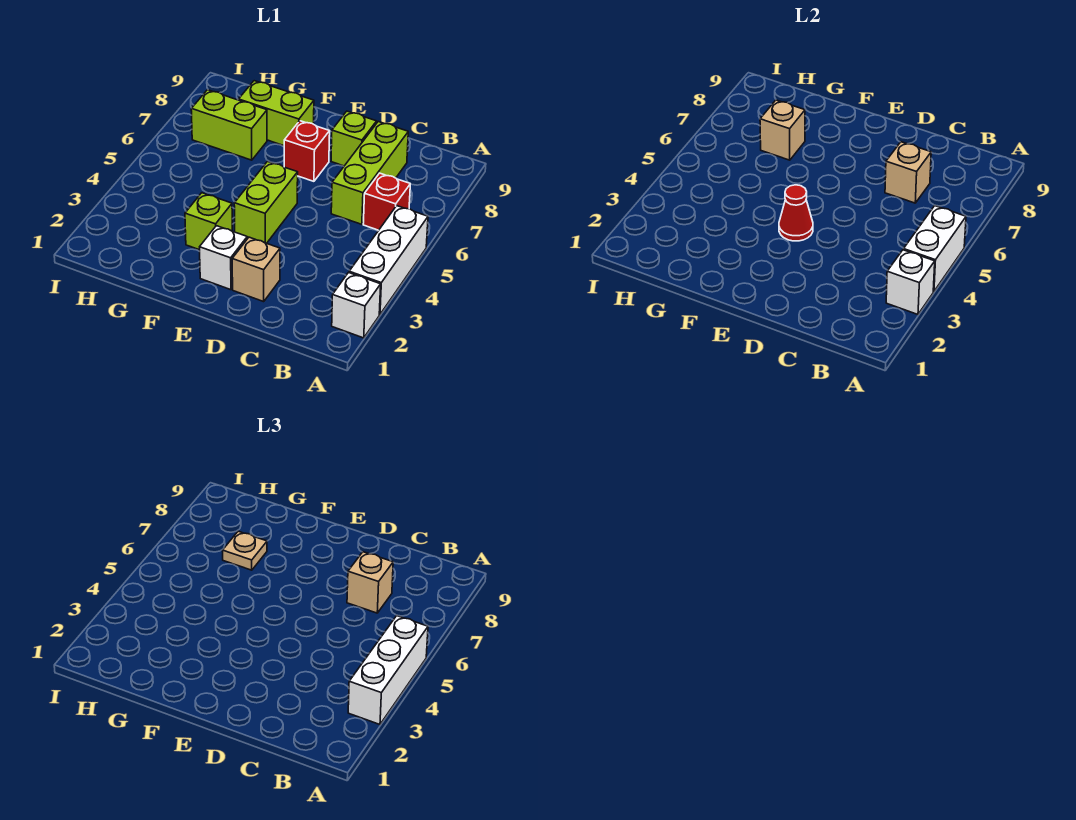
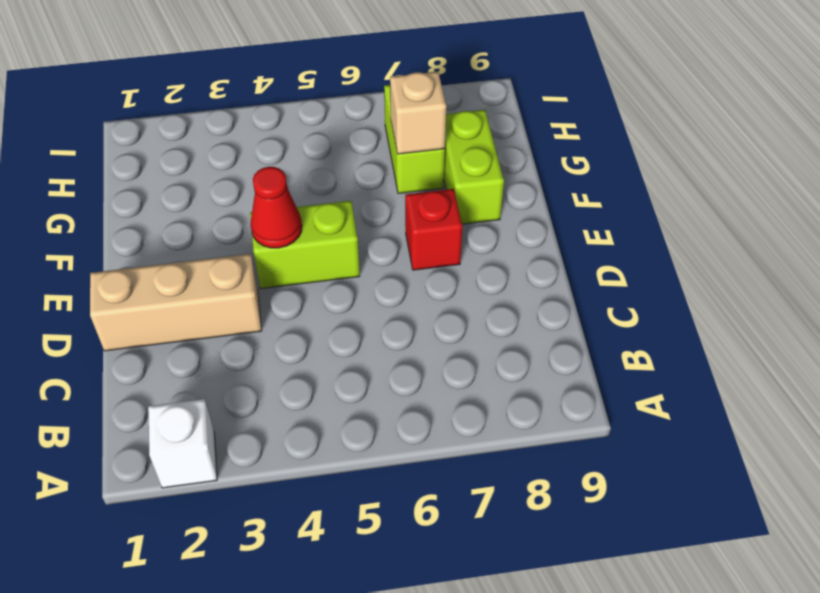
tan brick D1:D3 level 1 -> tan brick D2 level 1
none -> white brick A3:A5 level 1
none -> red brick B6 level 1
none -> lime brick C6:C8 level 1

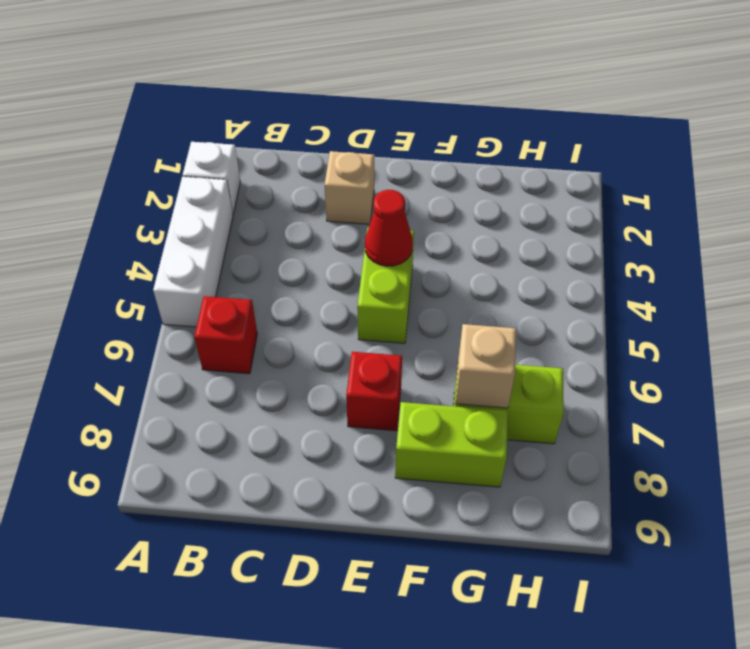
none -> lime brick C6:C8 level 1
none -> lime brick D8 level 1
none -> white brick E2 level 1

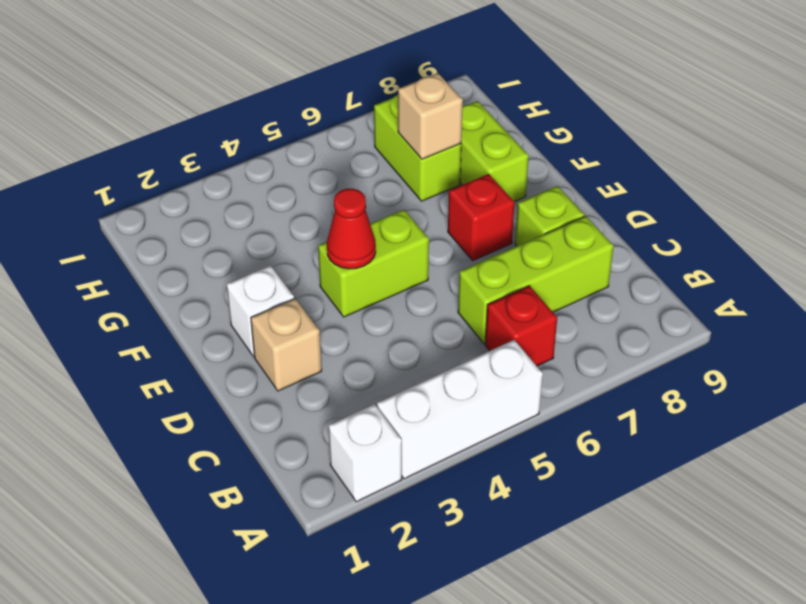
none -> lime brick F3 level 1
none -> white brick A3 level 2
none -> white brick A4:A5 level 2

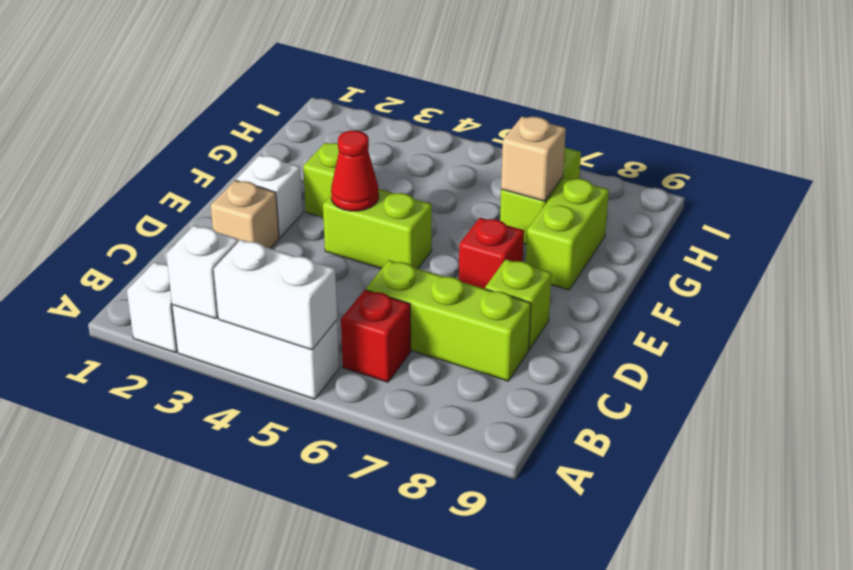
none -> tan brick C7 level 2
none -> white brick A3:A5 level 3
none -> tan brick C7 level 3

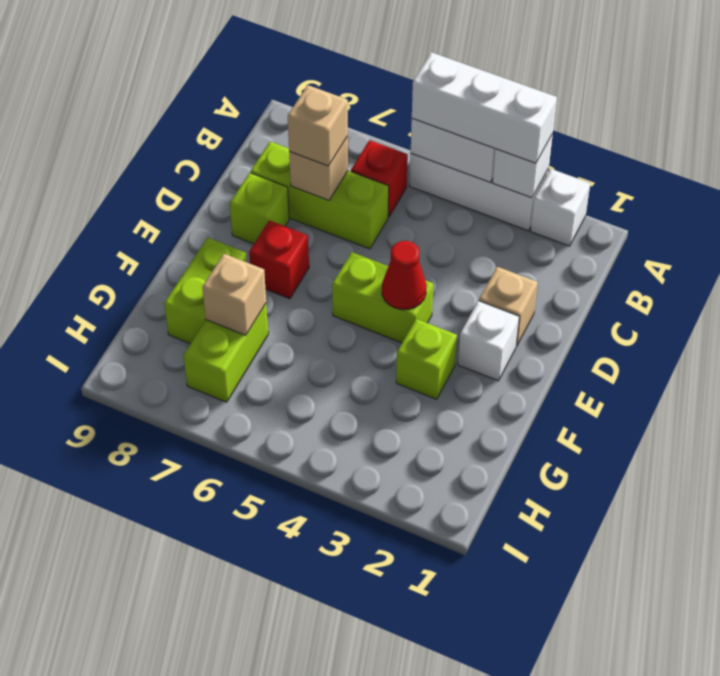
none -> tan plate G7 level 3

